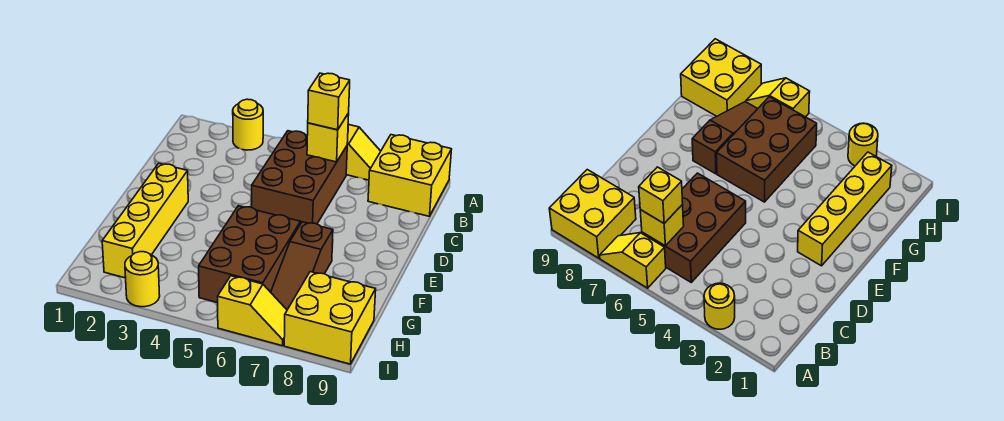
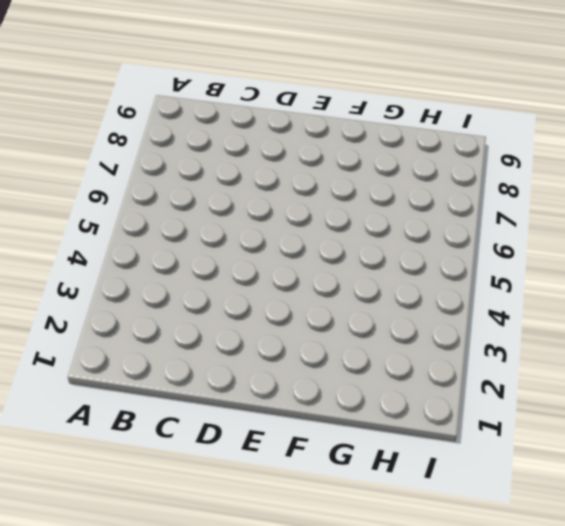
none -> yellow round brick A3 level 1
none -> yellow slope A6:A7 level 1 top 6
none -> yellow brick A8:B9 level 1

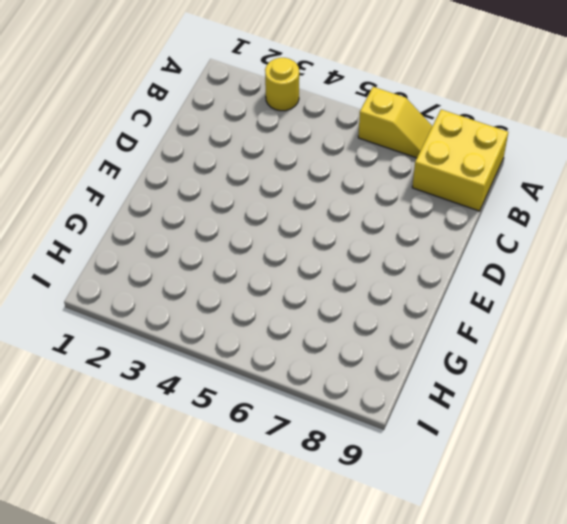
none -> brown brick B5:D6 level 1
none -> yellow brick E2:H2 level 1
none -> brown brick F5:H6 level 1

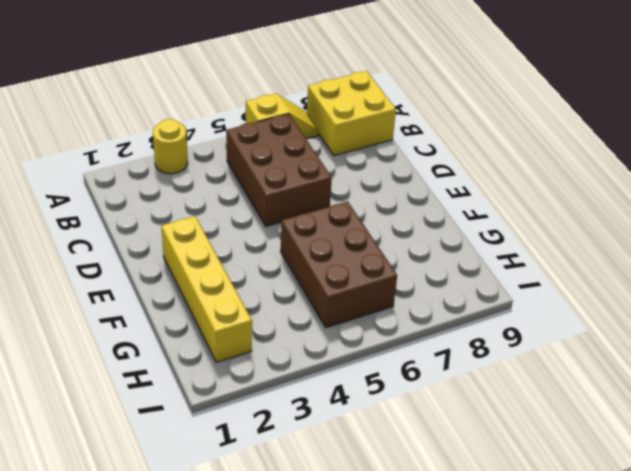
none -> brown slope F7:H7 level 1 top F
none -> yellow brick H8:I9 level 1
none -> yellow round brick I3 level 1

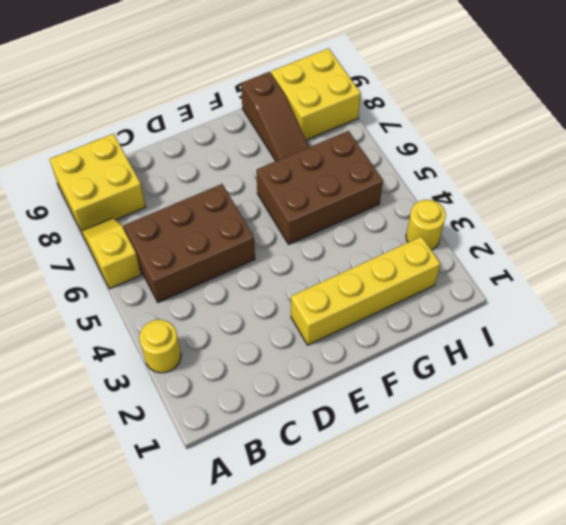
brown slope G7:G9 level 1 top 9 -> brown slope F7:H7 level 1 top F
none -> yellow slope I6:I7 level 1 top 6
none -> yellow brick B6 level 2
none -> yellow brick B6 level 3

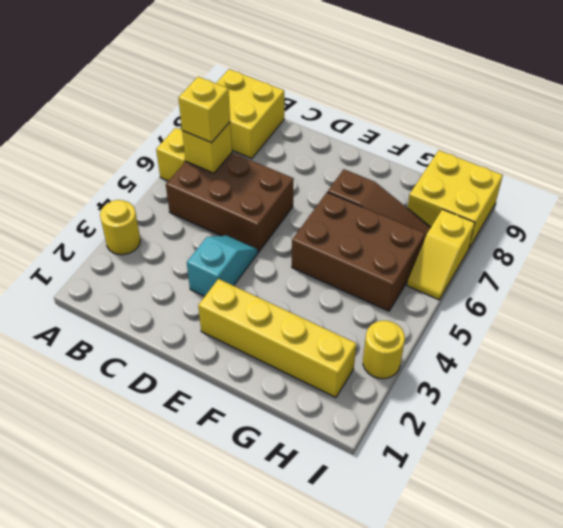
cyan slope D3:D4 level 1 top 3 -> none
yellow slope I6:I7 level 1 top 7 -> yellow slope I6:I7 level 1 top 6

